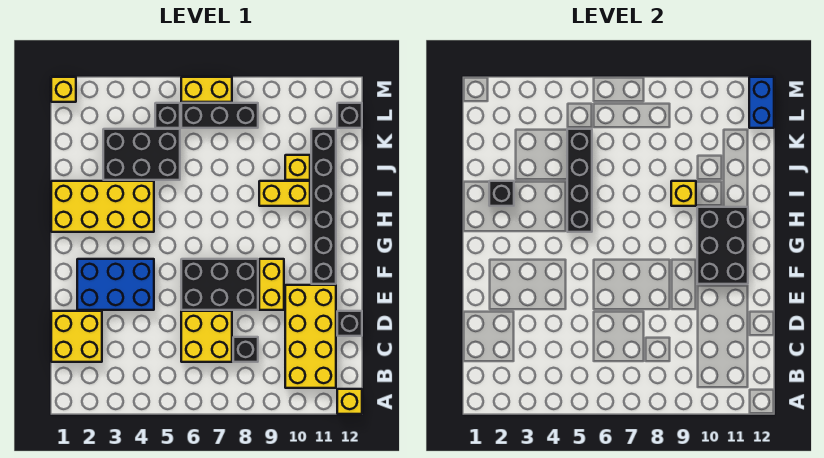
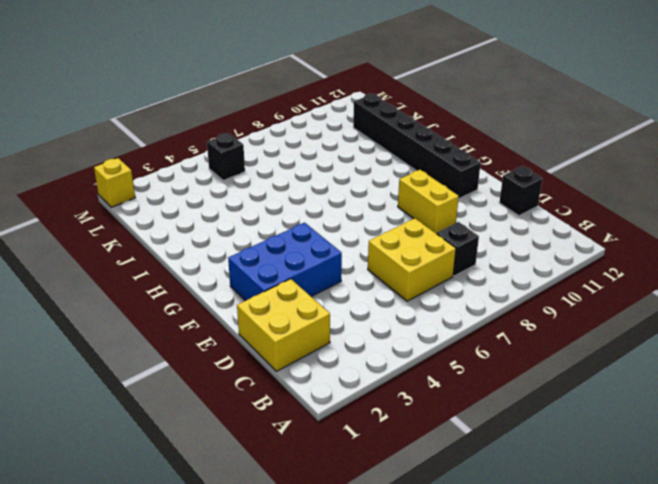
none -> yellow brick A12 level 1
none -> yellow brick B10:E11 level 1
none -> black brick E6:F8 level 1

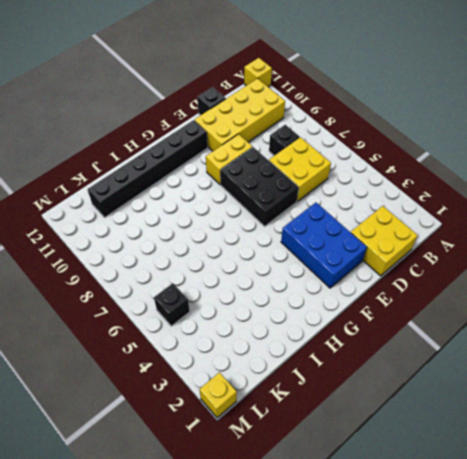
none -> yellow brick H1:I4 level 1
none -> yellow brick I9:I10 level 1
none -> black brick J3:K5 level 1

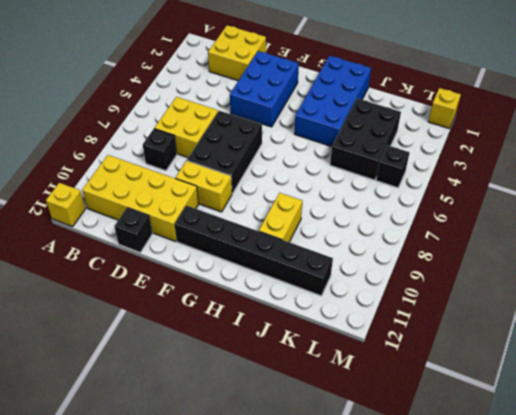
blue brick H1:I4 level 1 -> yellow brick H1:I4 level 1
none -> yellow brick J10 level 1
none -> black brick L6:L8 level 1
none -> black brick L12 level 1

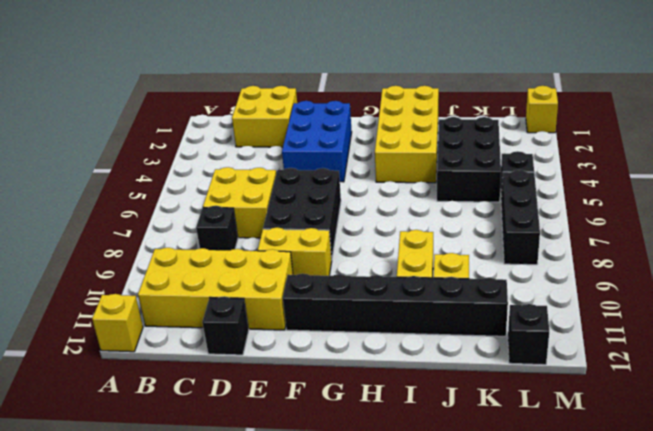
none -> yellow brick M6:M7 level 1
none -> black brick F10:H11 level 2
none -> black brick H5:K5 level 2

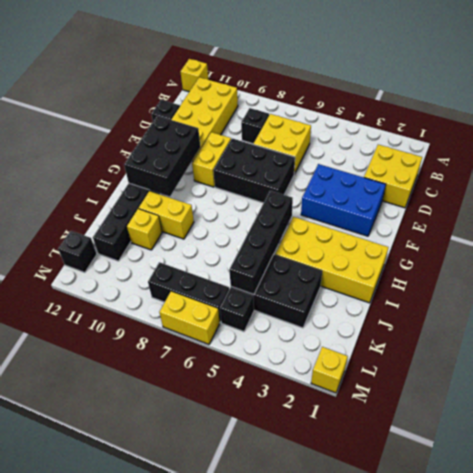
none -> black brick I2 level 2
none -> yellow brick I9 level 2
none -> blue brick L12:M12 level 2

